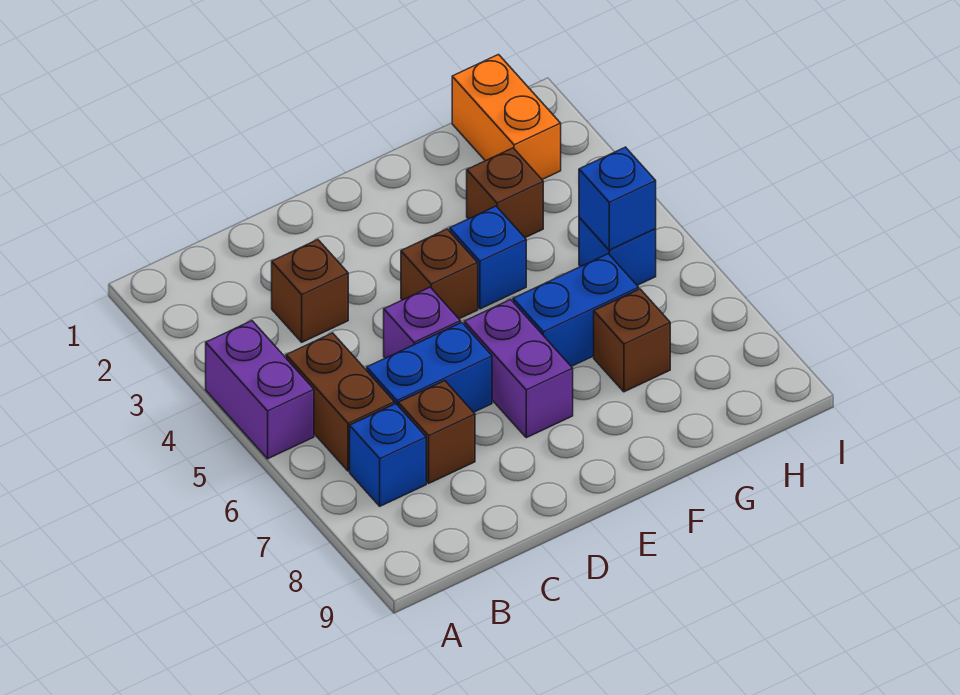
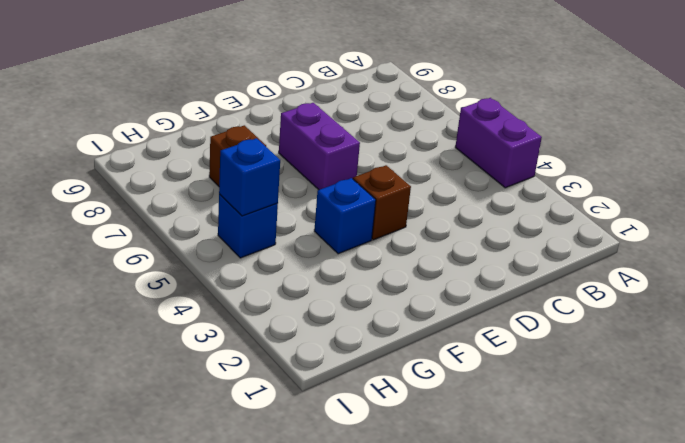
none -> brown brick B5:B6 level 1
none -> blue brick B7 level 1
none -> brown brick C3 level 1

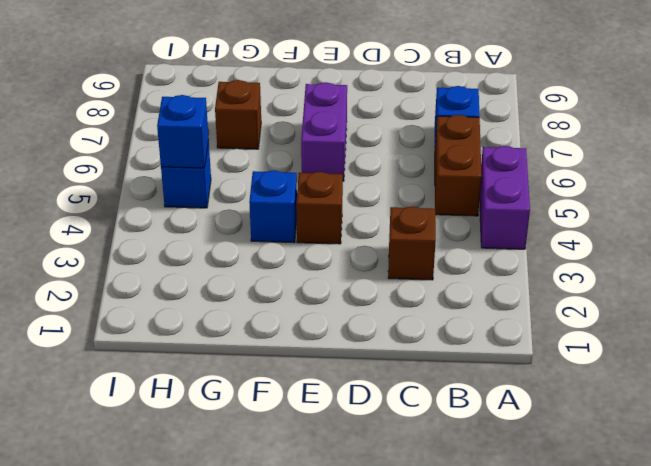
none -> blue brick C6:D6 level 1
none -> brown brick C7 level 1
none -> purple brick D5 level 1

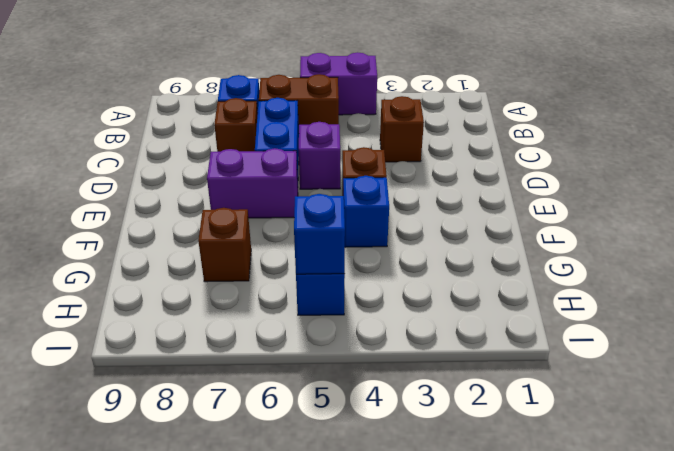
none -> blue brick F6:G6 level 1
none -> brown brick G3 level 1
none -> orange brick H1:H2 level 1

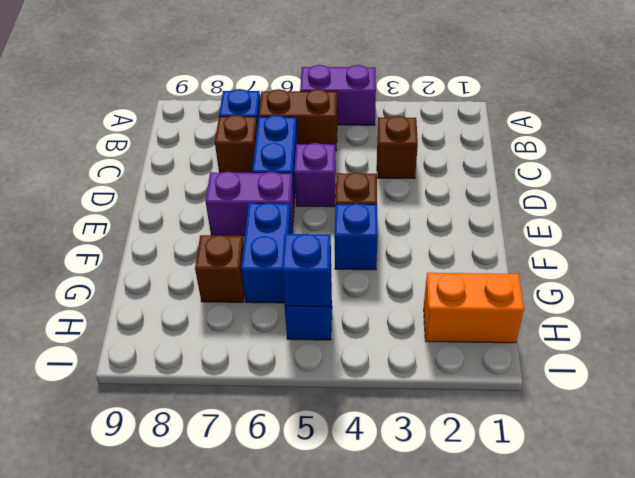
none -> brown brick G3 level 1

